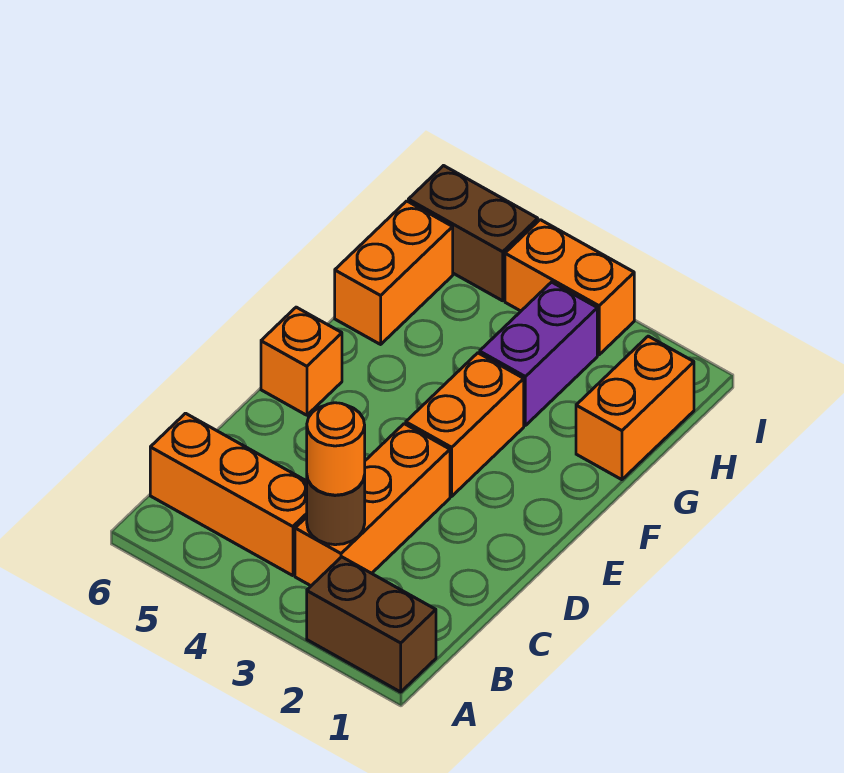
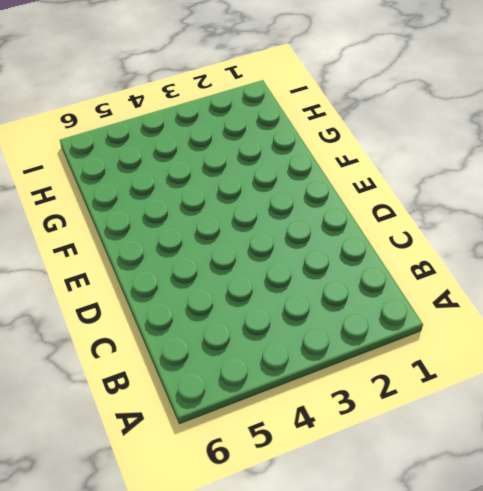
none -> brown brick A1:A2 level 1
none -> orange brick B3:D3 level 1
none -> orange brick B4:B6 level 1

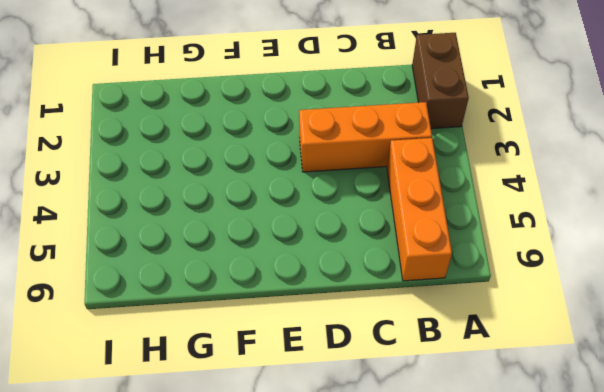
none -> orange brick E3:F3 level 1
none -> orange brick E6 level 1
none -> orange brick G1:H1 level 1

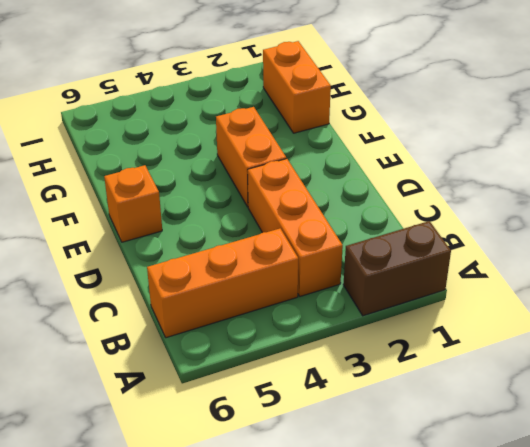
none -> purple brick G3:H3 level 1
none -> orange brick G6:H6 level 1
none -> orange brick I3:I4 level 1

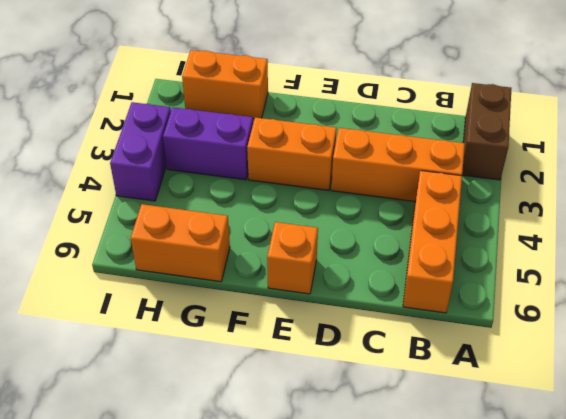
purple brick I3:I4 level 1 -> orange brick I3:I4 level 1
none -> brown brick I5:I6 level 1
none -> brown round brick B3 level 2
none -> orange round brick B3 level 3

